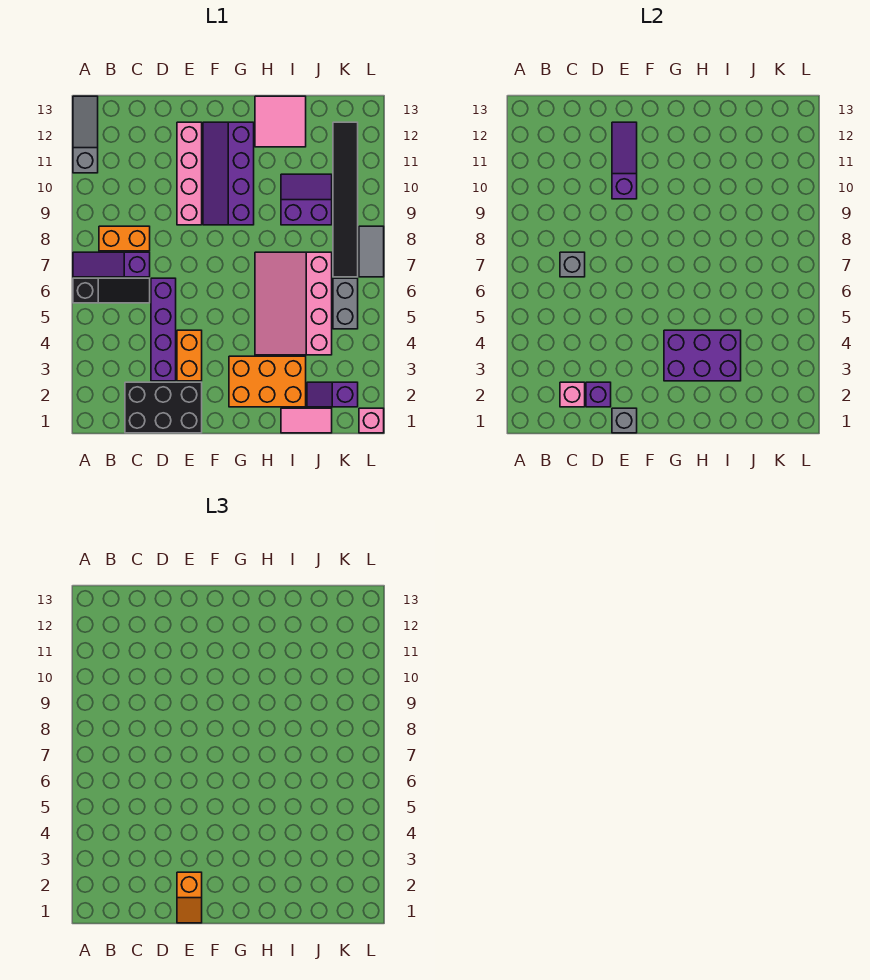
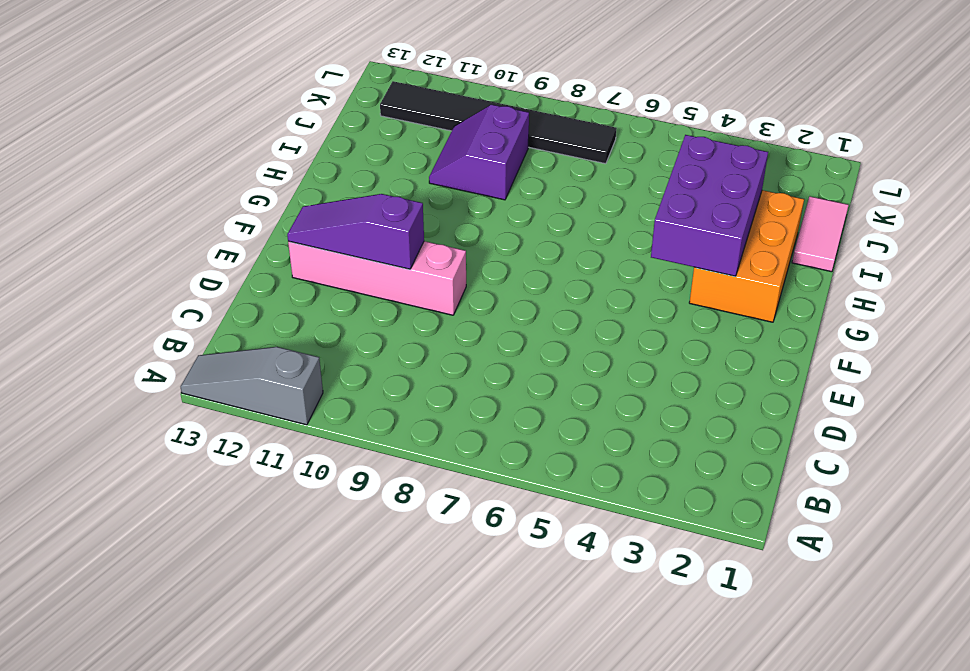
none -> black slope A6:C6 level 1 top A
none -> purple slope A7:C7 level 1 top C
none -> orange brick B8:C8 level 1

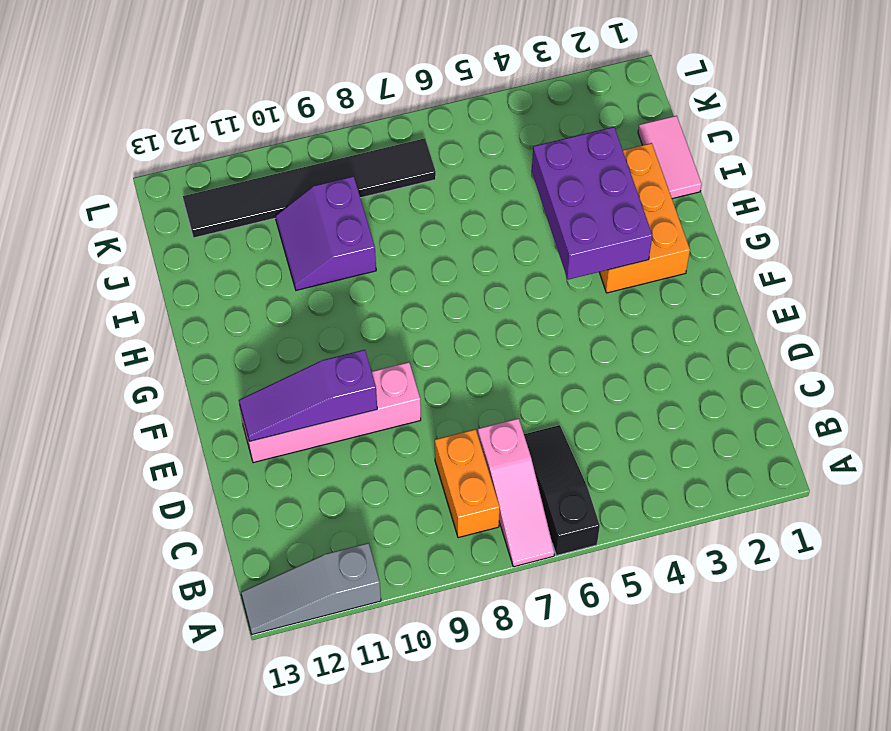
pink slope A7:C7 level 1 top C -> purple slope A7:C7 level 1 top C
none -> black brick C1:E2 level 1
none -> purple brick D3:D6 level 1
none -> orange brick E3:E4 level 1

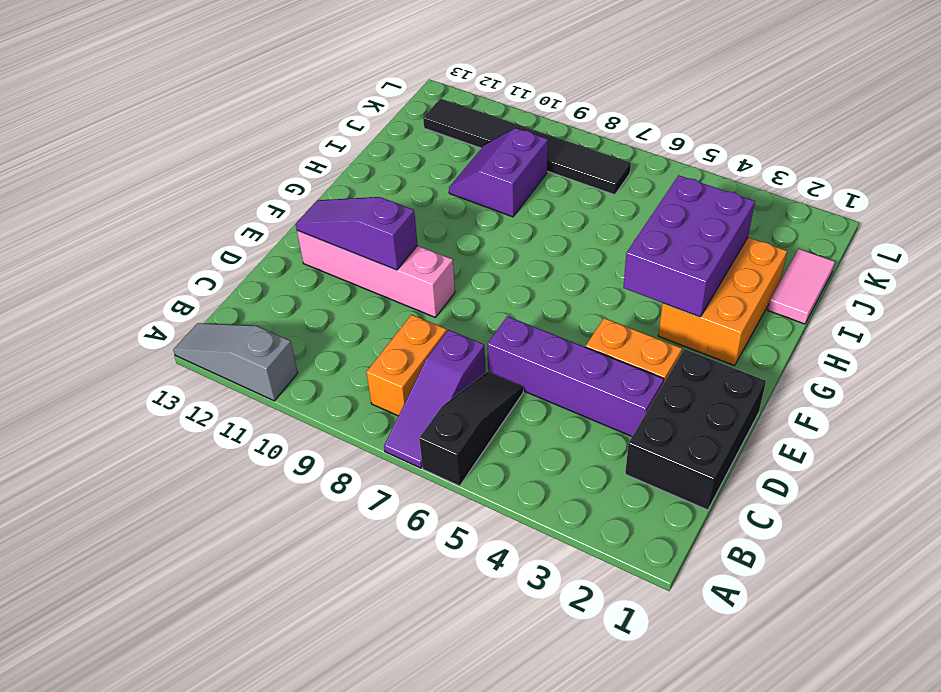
none -> purple slope F9:G12 level 1 top G
none -> pink slope H4:J7 level 1 top J
none -> pink tile H12:I13 level 1

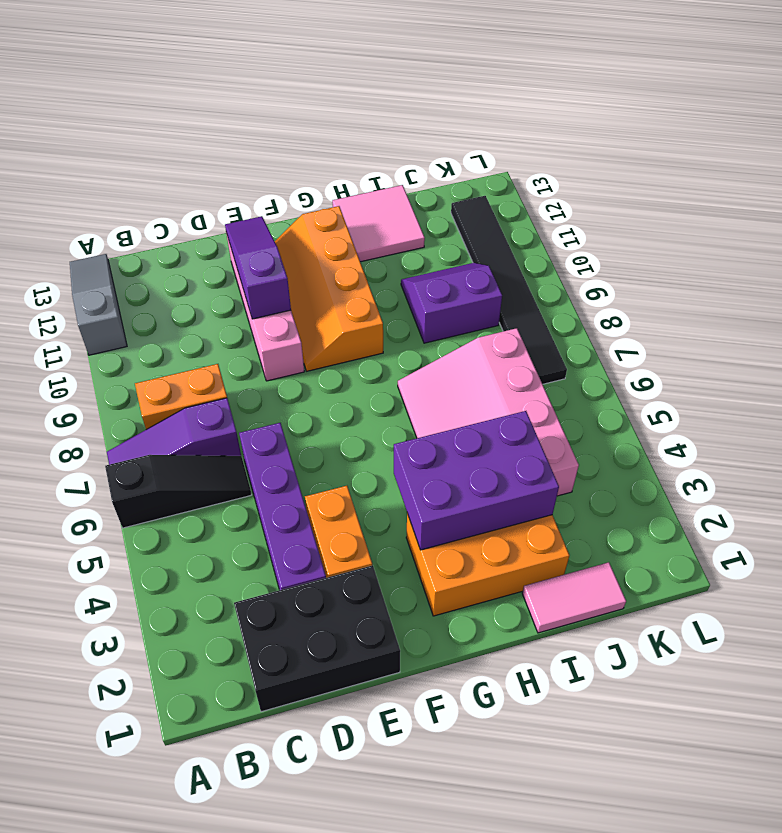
orange slope F9:G12 level 1 top G -> purple slope F9:G12 level 1 top G
none -> purple slope J2:K2 level 1 top K
none -> grey brick K5:K6 level 1
none -> pink brick L1 level 1

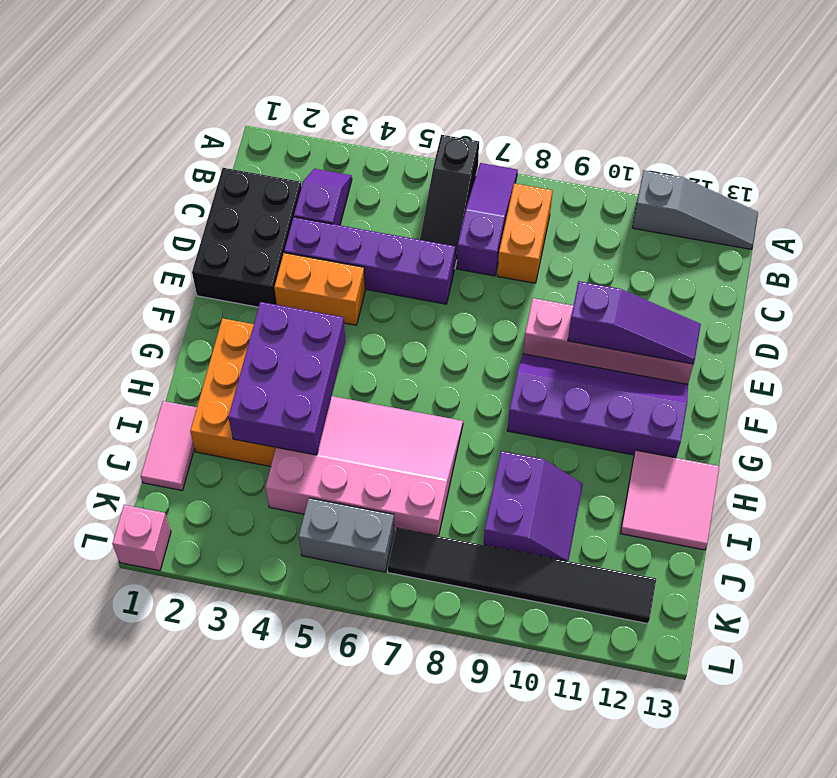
purple slope B3:C3 level 1 top C -> purple slope J2:K2 level 1 top K
none -> grey tile L7:L8 level 1
none -> pink brick C2 level 2
none -> grey brick C7 level 2

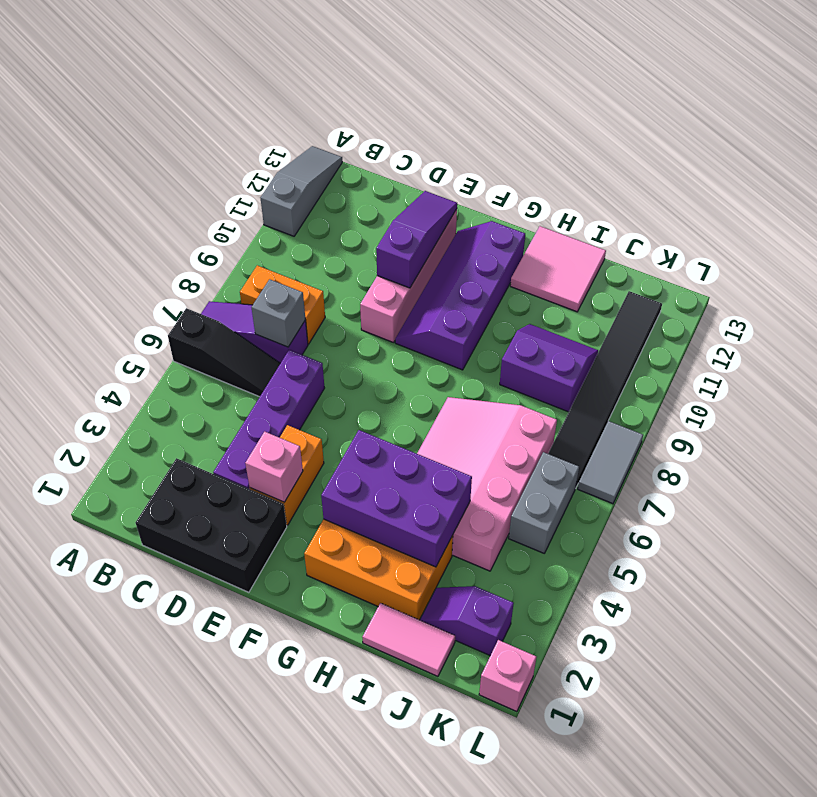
pink brick E3 level 2 -> pink brick C2 level 2
none -> purple brick D2 level 2
none -> grey brick E1 level 2
none -> orange slope E1:E2 level 3 top 2

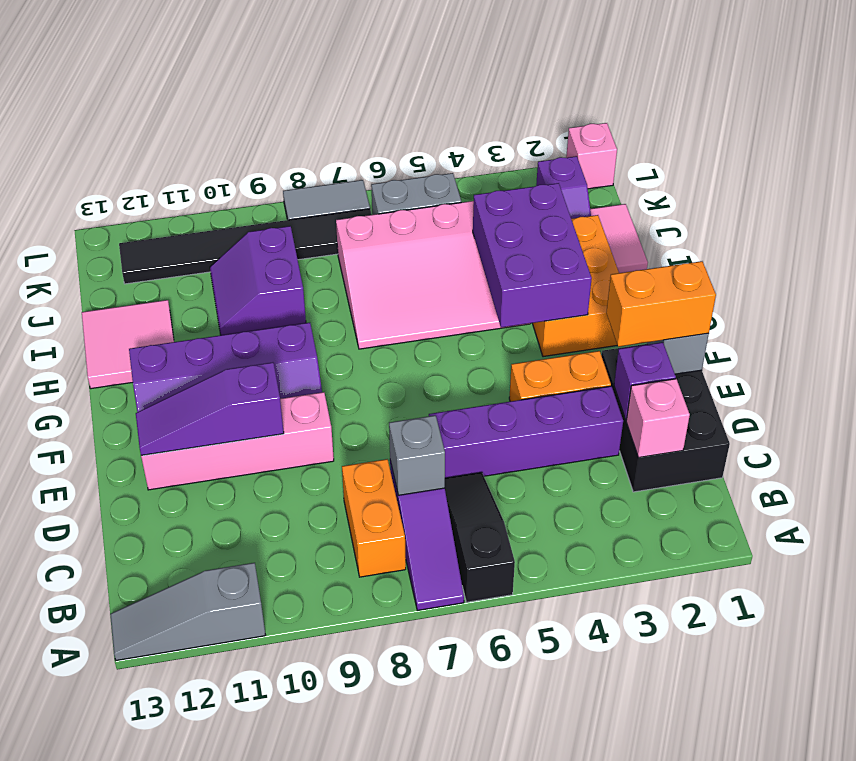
orange brick E1:E2 level 3 -> orange slope E1:E2 level 3 top 2

